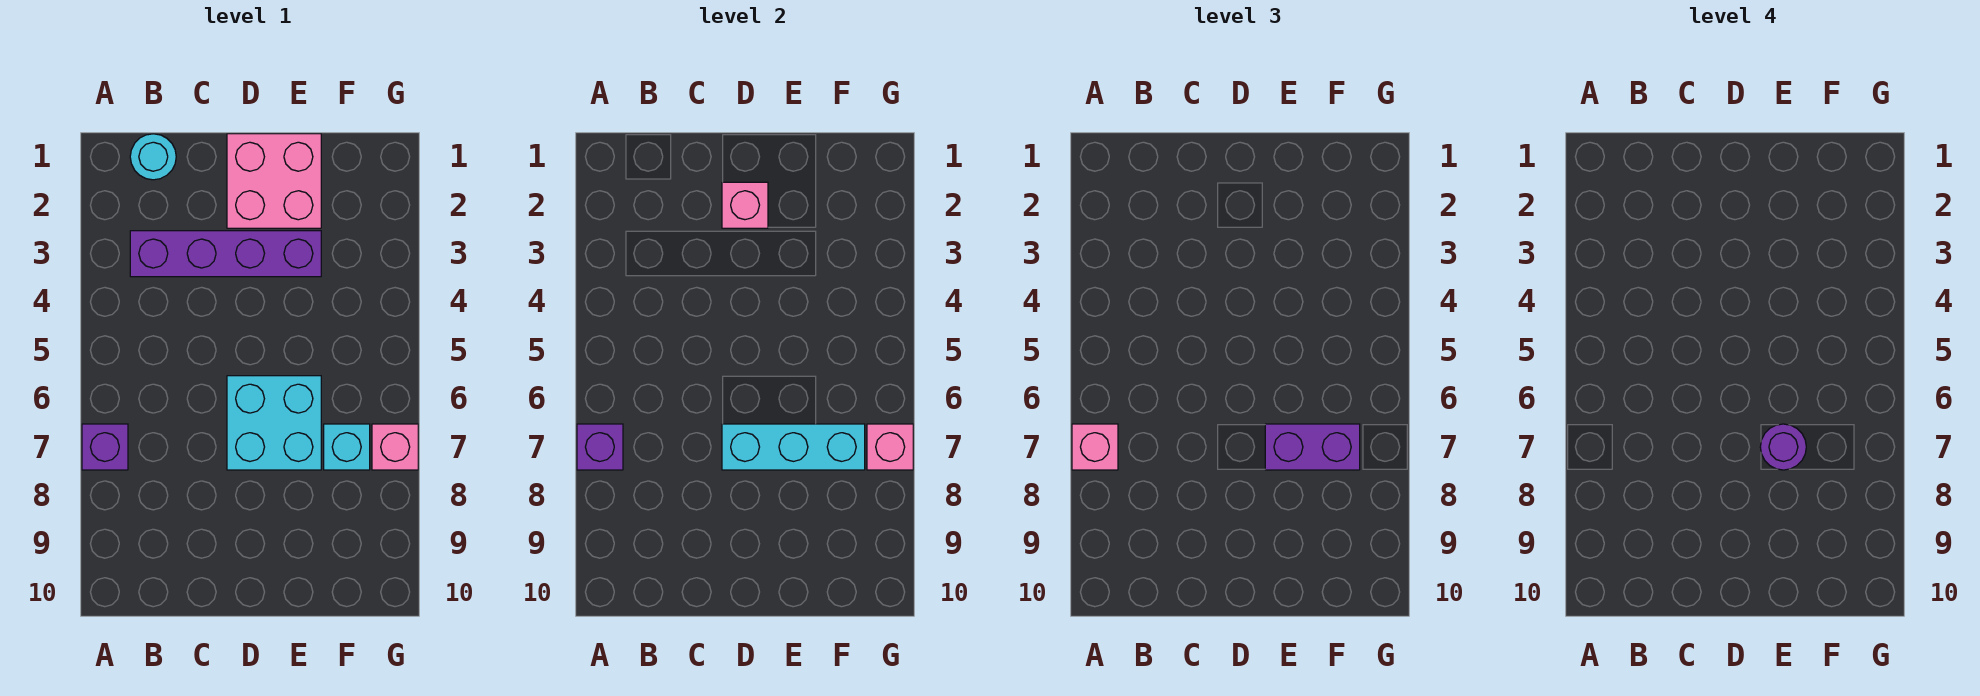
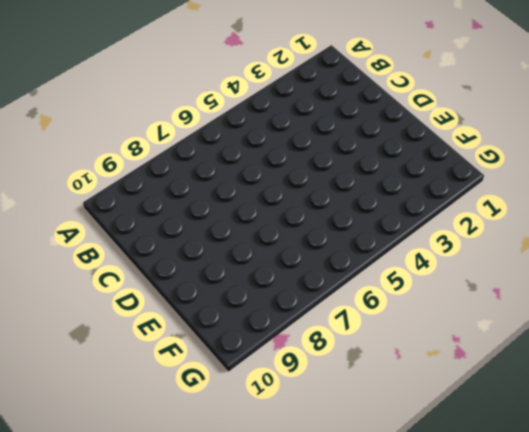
none -> purple brick A7 level 1
none -> cyan round brick B1 level 1
none -> purple brick B3:E3 level 1

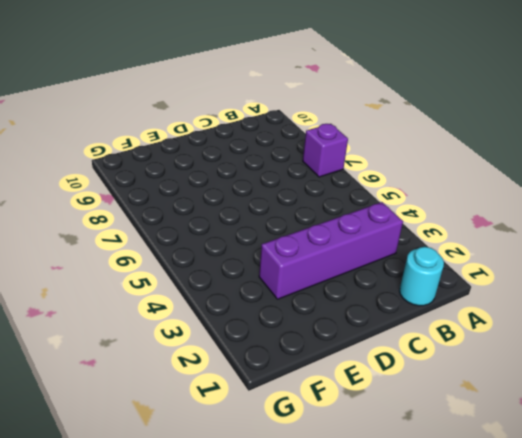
none -> pink brick D1:E2 level 1
none -> cyan brick D6:E7 level 1
none -> cyan brick F7 level 1

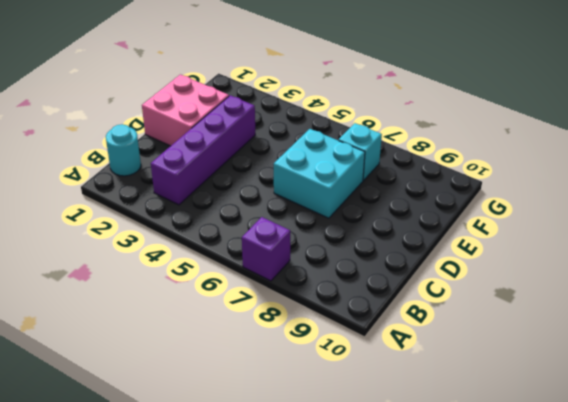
none -> pink brick G7 level 1
none -> purple brick A7 level 2
none -> pink brick D2 level 2

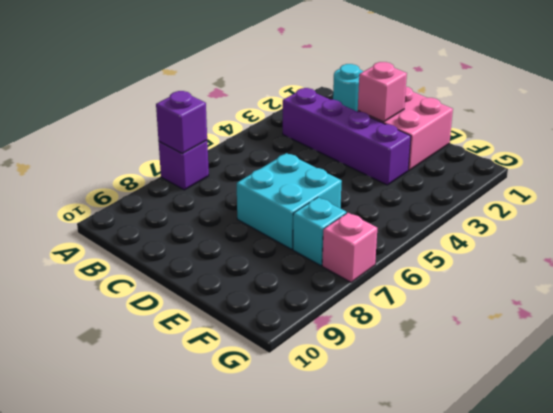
none -> cyan brick D7:F7 level 2
none -> pink brick G7 level 2
none -> pink brick A7 level 3

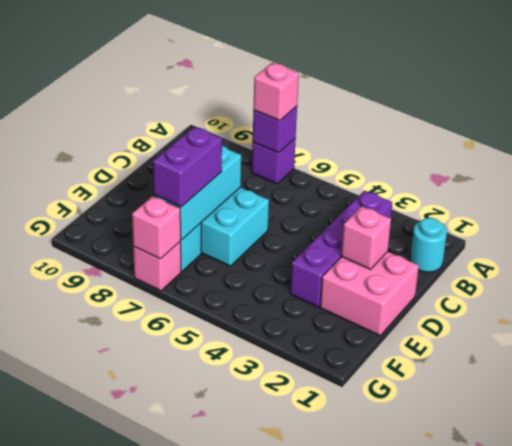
none -> purple round brick E7 level 4

